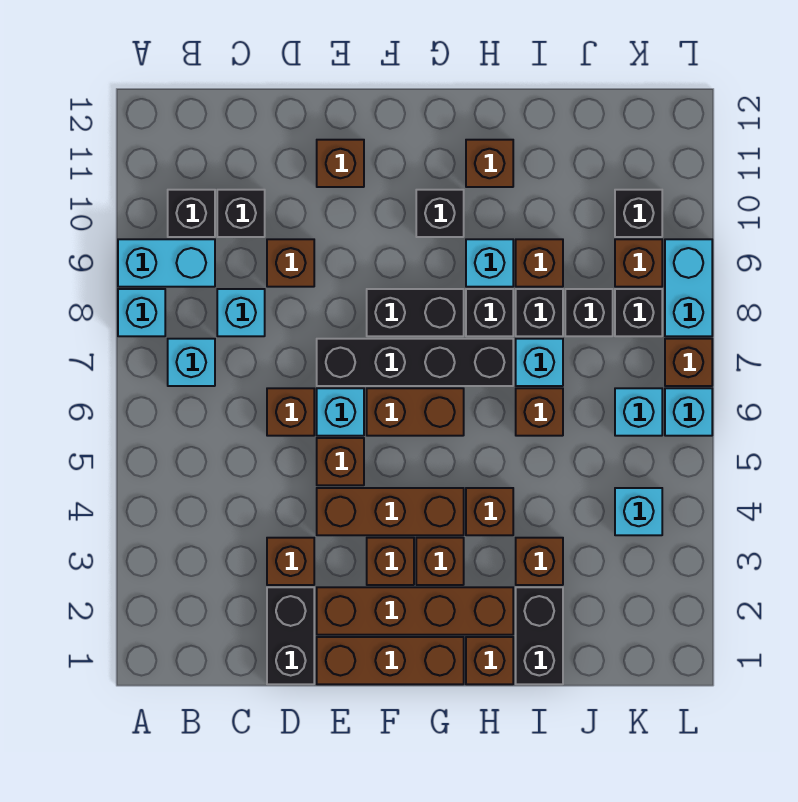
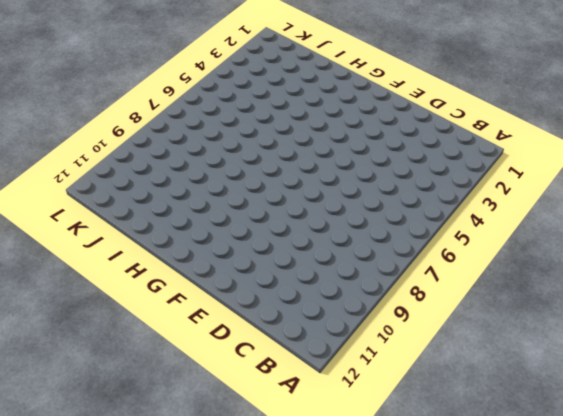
none -> cyan brick A8 level 1
none -> cyan brick A9:B9 level 1
none -> cyan brick B7 level 1
none -> black brick B10 level 1

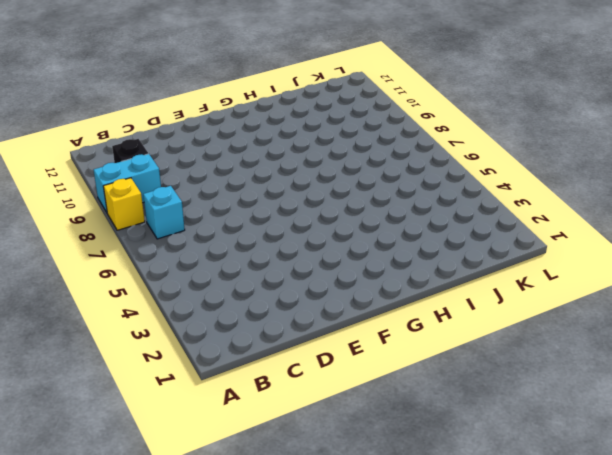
yellow brick A8 level 1 -> cyan brick A8 level 1
none -> cyan brick C8 level 1
none -> black brick C10 level 1
none -> black brick D1:D2 level 1
none -> brown brick D3 level 1

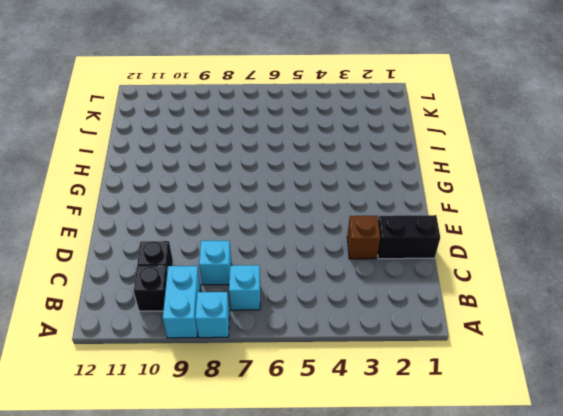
none -> brown brick D6 level 1
none -> brown brick D9 level 1
none -> brown brick E1:G1 level 1
none -> brown brick E2:H2 level 1

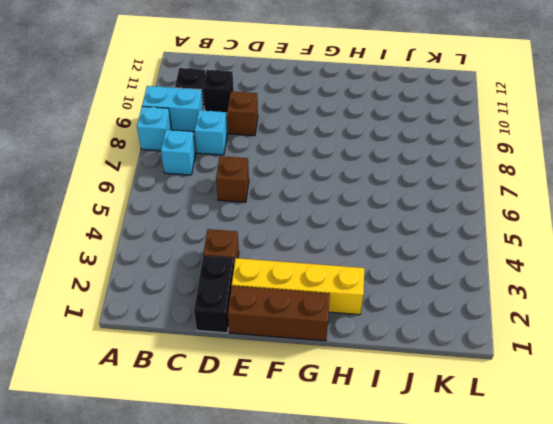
yellow brick E2:H2 level 1 -> brown brick E2:H2 level 1
none -> brown brick E4:G4 level 1
none -> brown brick E5 level 1
none -> cyan brick E6 level 1
none -> black brick E7:H7 level 1

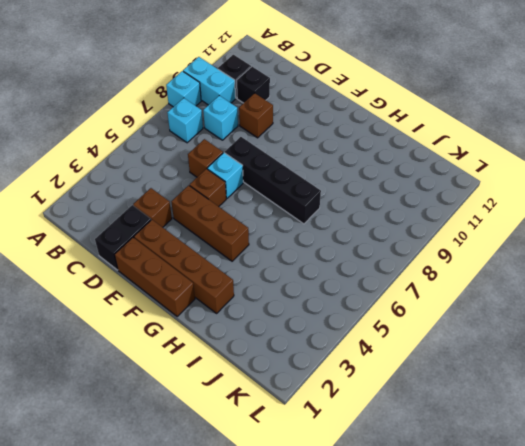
none -> brown brick E11 level 1
none -> brown brick F3 level 1
none -> brown brick F6:G6 level 1
none -> black brick F8:G8 level 1

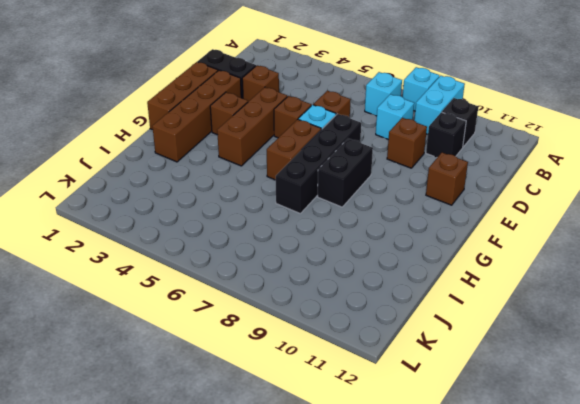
none -> brown brick G3 level 1
none -> black brick G10 level 1
none -> brown brick H1 level 1
none -> brown brick H4 level 1

